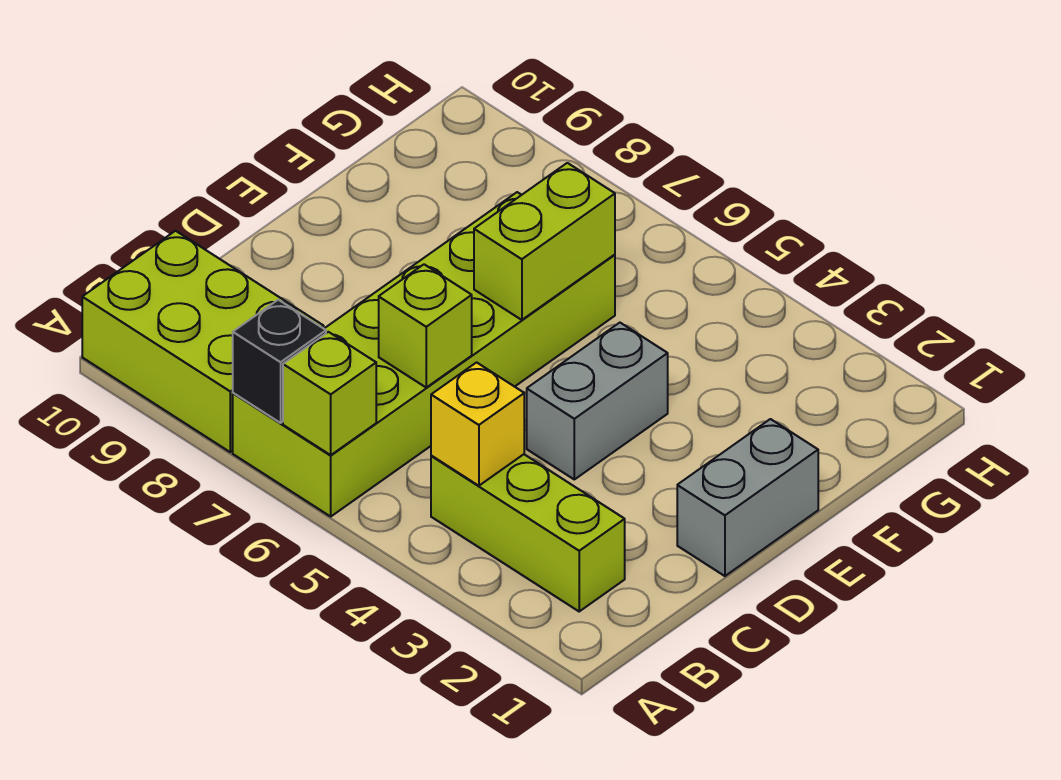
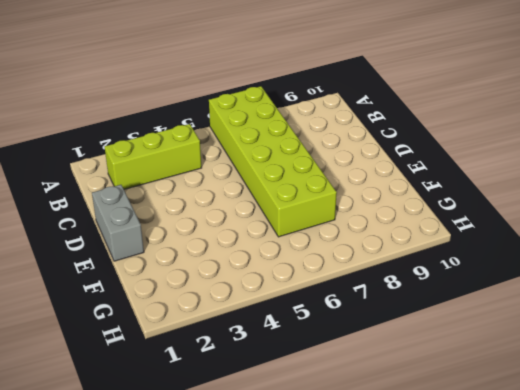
none -> lime brick A8:B10 level 1
none -> grey brick D4:E4 level 1

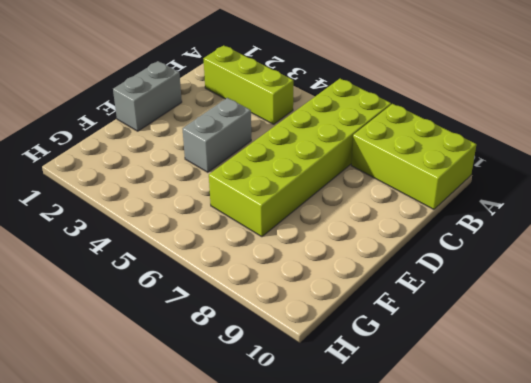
none -> lime brick A6 level 2
none -> black brick A7 level 2

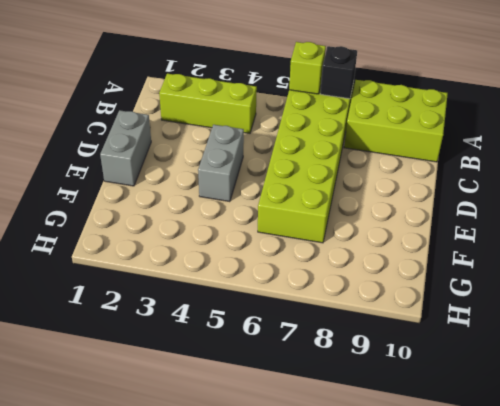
none -> yellow brick B4 level 2
none -> lime brick C6 level 2

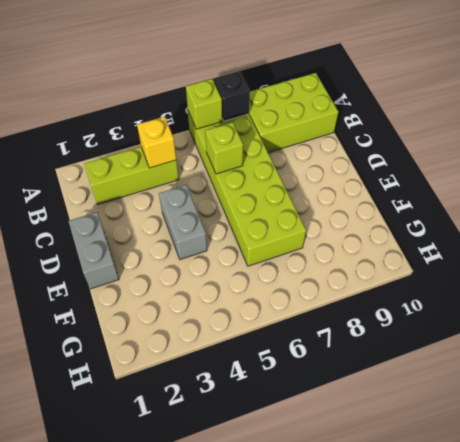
none -> lime brick E6:F6 level 2

